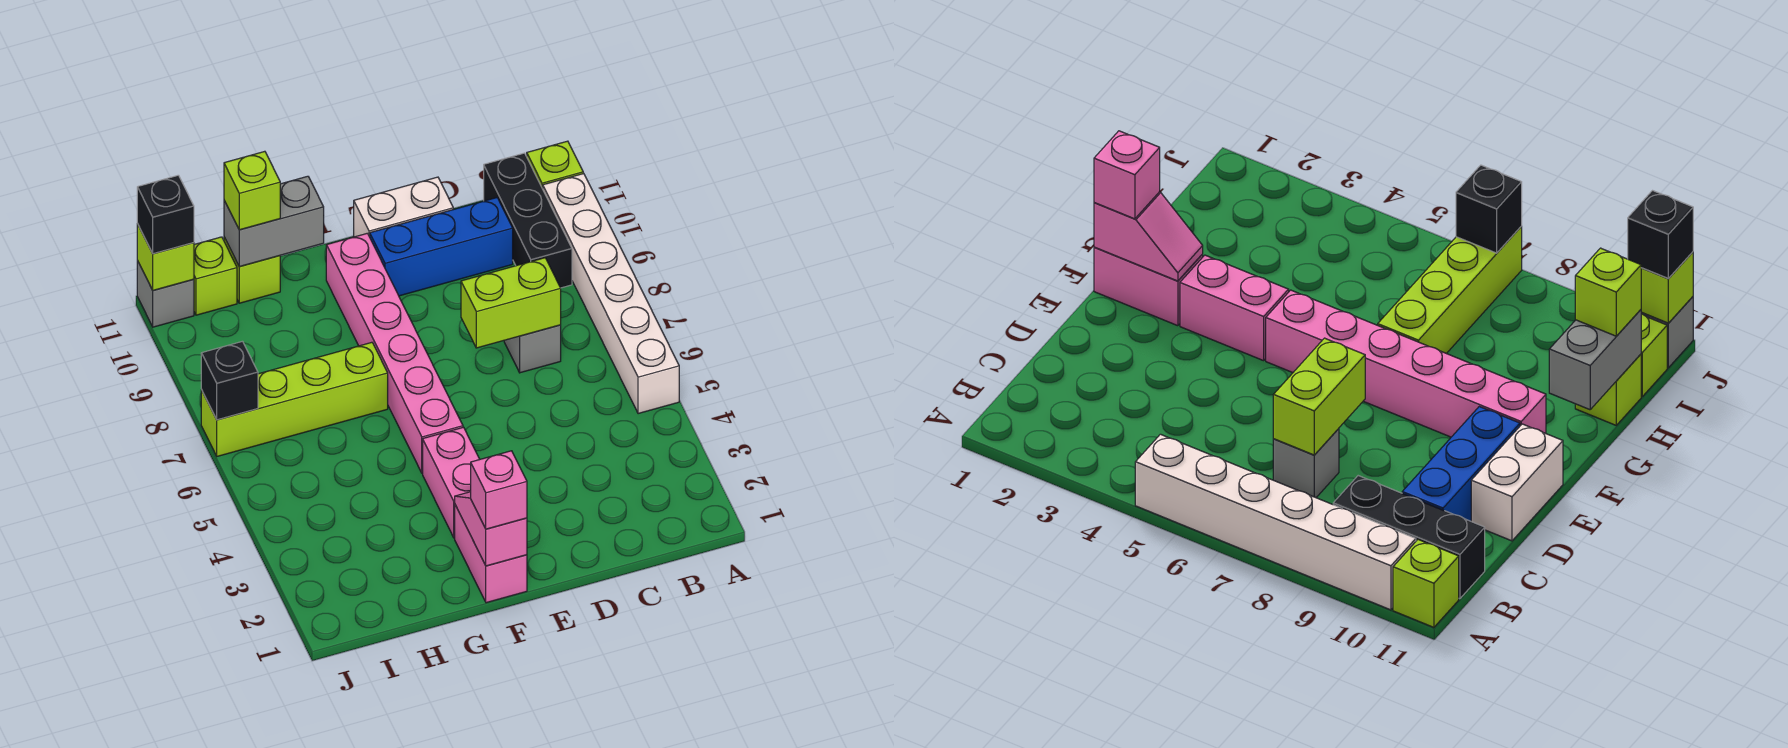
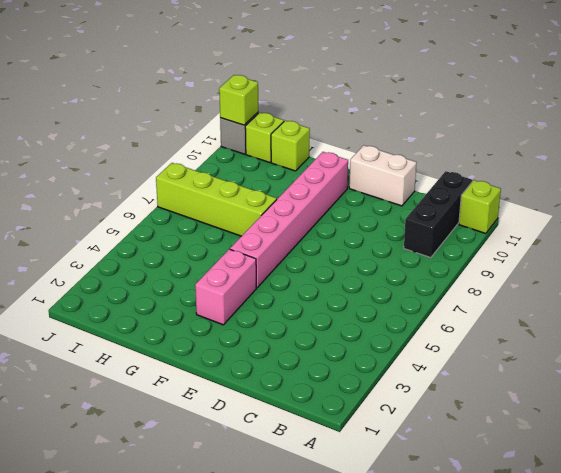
none -> white brick A5:A10 level 1
none -> grey brick C7 level 1
none -> blue brick C10:E10 level 1

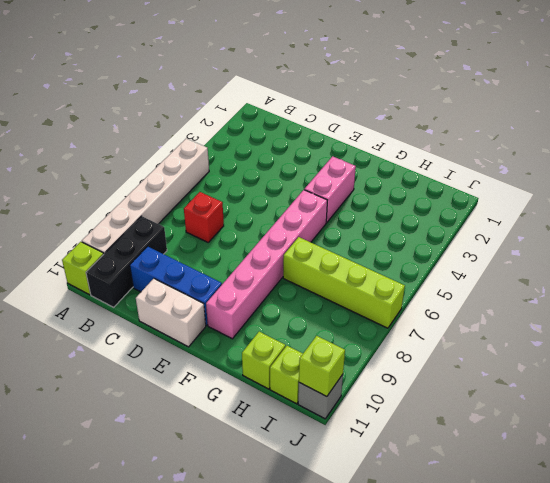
red brick C7 level 1 -> grey brick C7 level 1
none -> pink brick F1:F2 level 1
none -> lime brick C7:D7 level 2
none -> pink slope F1:F2 level 2 top 1

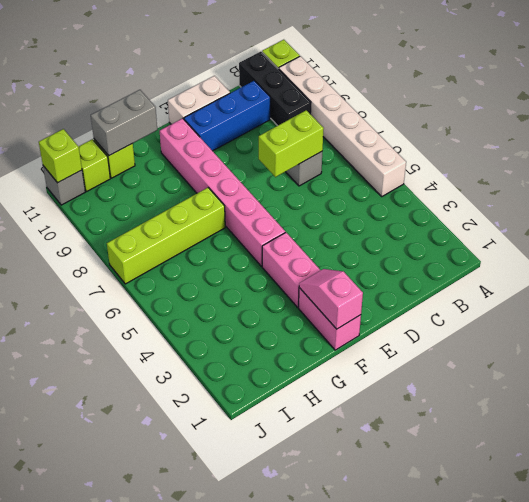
none -> black brick J7 level 2
none -> pink brick F1 level 3
none -> lime brick H11 level 3

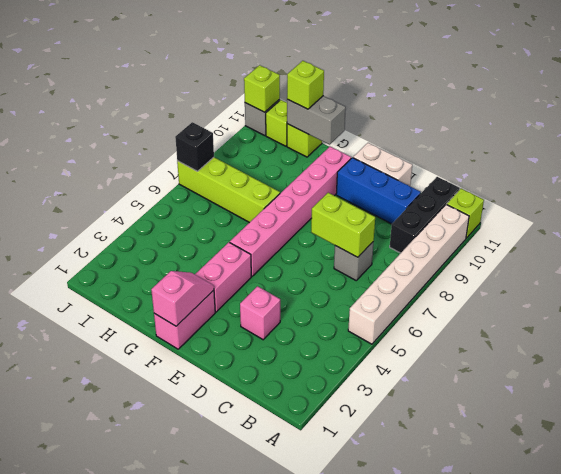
pink brick D3 level 1 -> pink brick F1 level 3
none -> black brick J11 level 3

